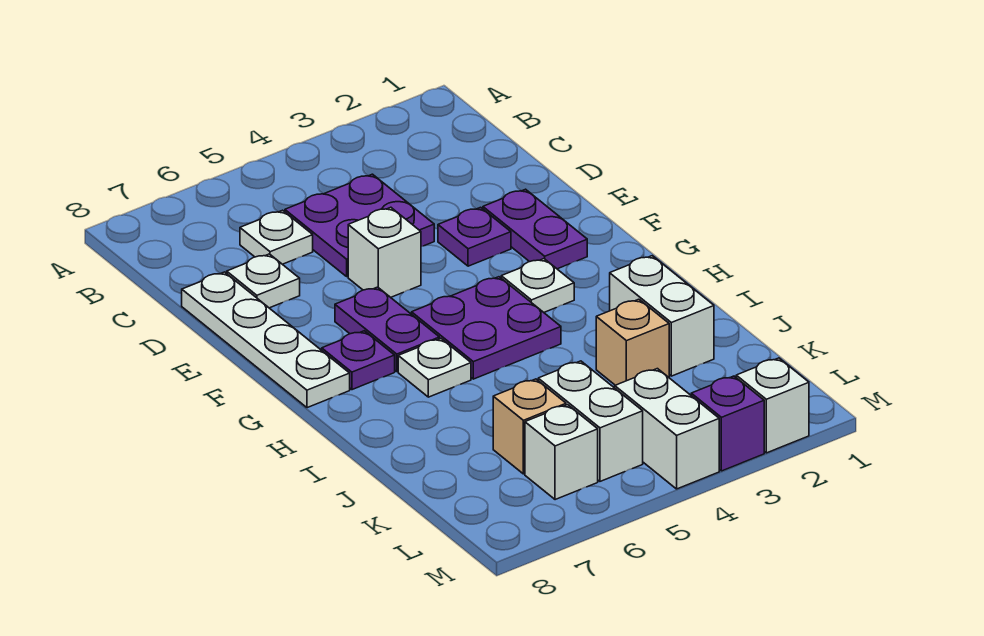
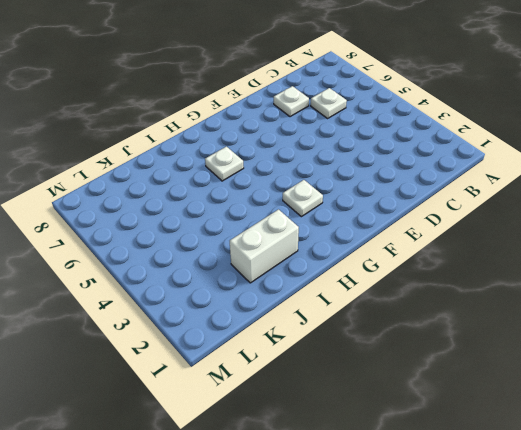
none -> purple plate C4:D5 level 1
none -> white plate D8:G8 level 1
none -> purple plate E2:F2 level 1

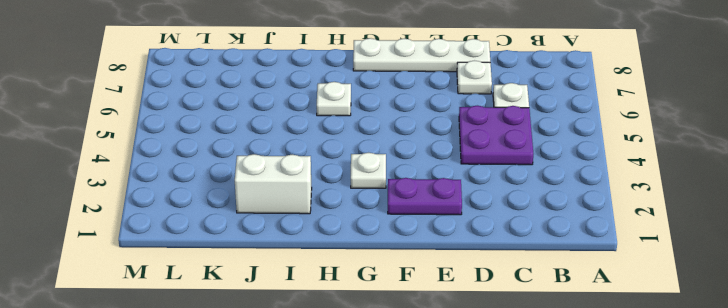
none -> purple plate E3 level 1
none -> white brick E5 level 1
none -> purple plate F6:G6 level 1

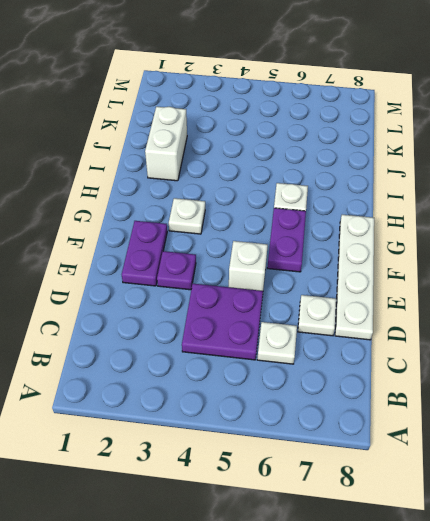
none -> purple plate G4:H5 level 1
none -> purple plate G7 level 1
none -> tan brick J3 level 1

